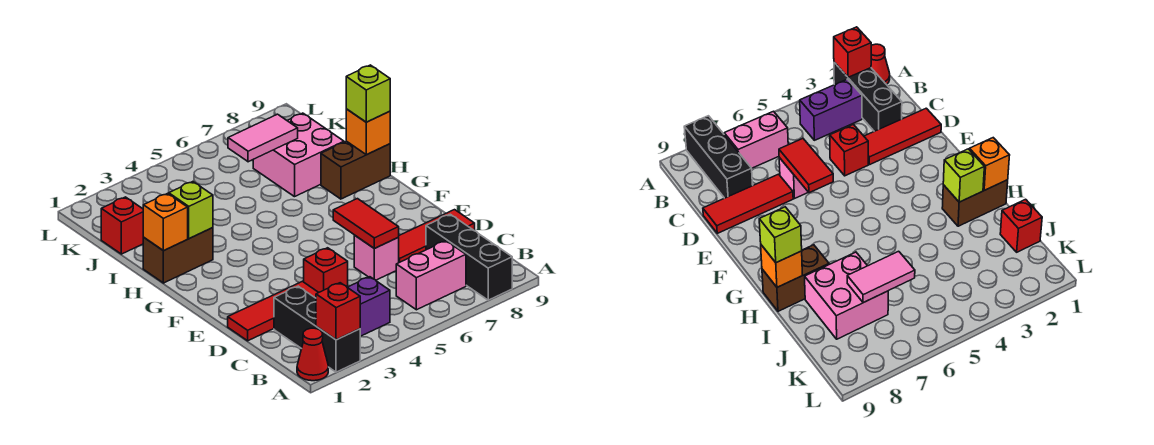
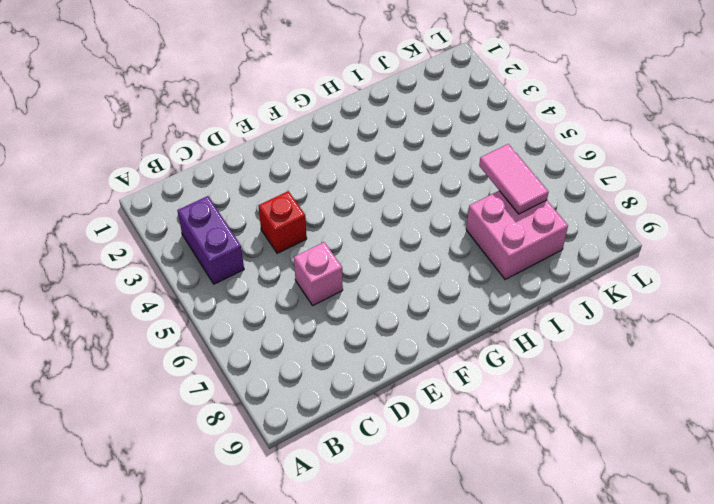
none -> red cone A1 level 1
none -> black brick A2:C2 level 1
none -> black brick A8:C8 level 1

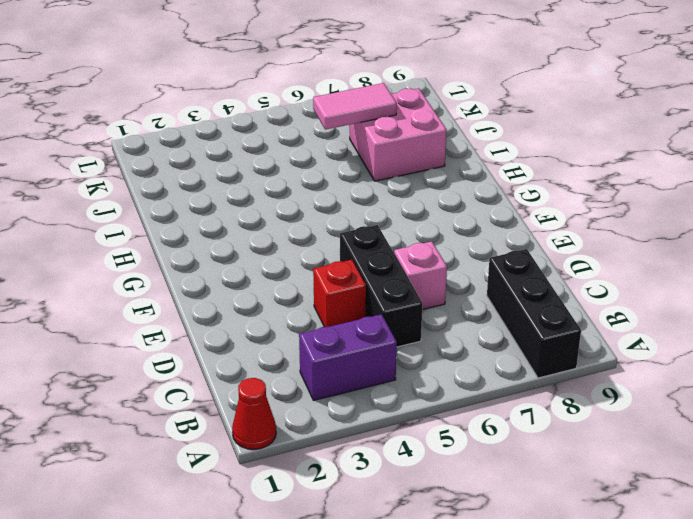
black brick C5:E5 level 1 -> black brick A2:C2 level 1
none -> pink brick B6:B7 level 1
none -> red tile D1:D3 level 1
none -> red tile D7:D9 level 1

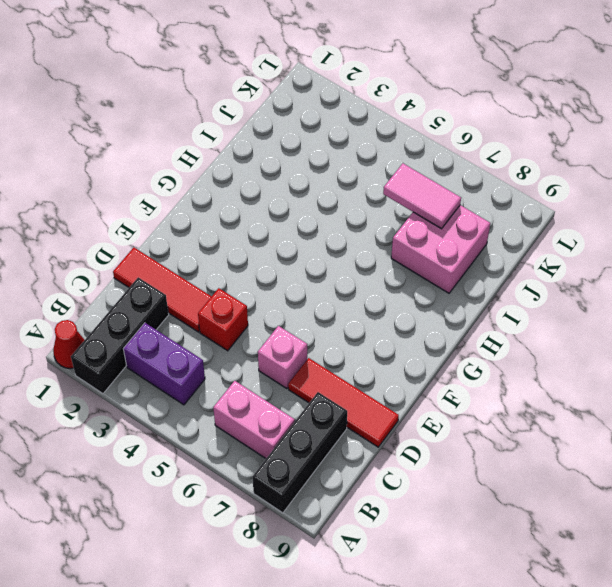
none -> brown brick H1:H2 level 1
none -> brown brick H8:H9 level 1
none -> red brick J1 level 1

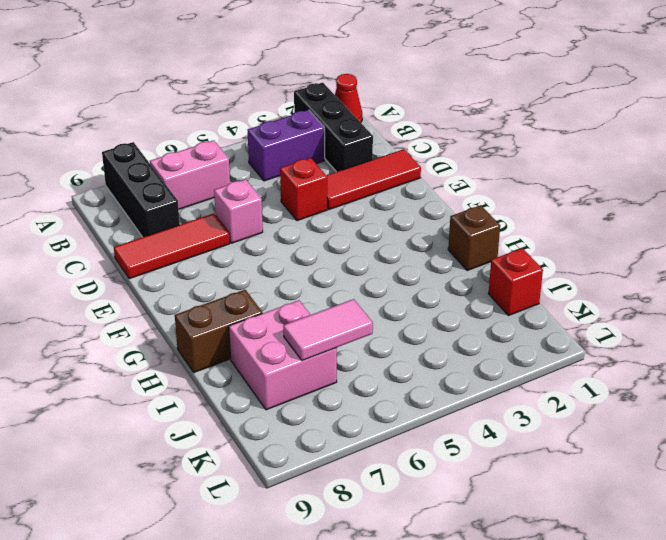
brown brick H1 level 1 -> brown brick H1:H2 level 1
none -> red brick A2 level 2
none -> red tile D6:E6 level 2
none -> orange brick H1 level 2

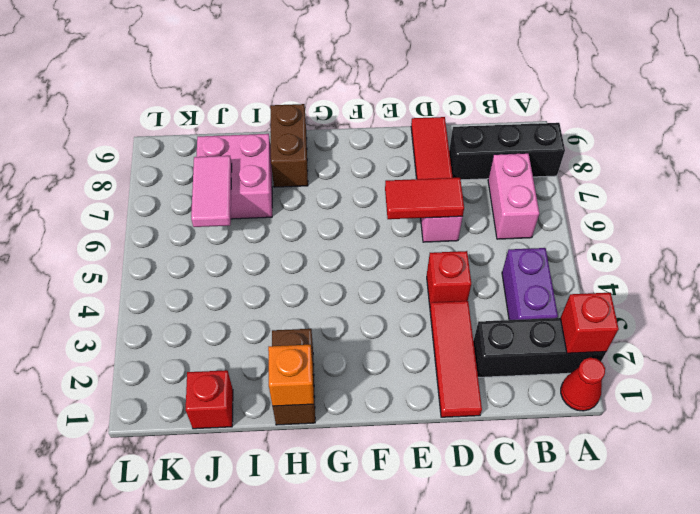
none -> lime brick H2 level 2
none -> orange brick H9 level 2
none -> lime brick H9 level 3

